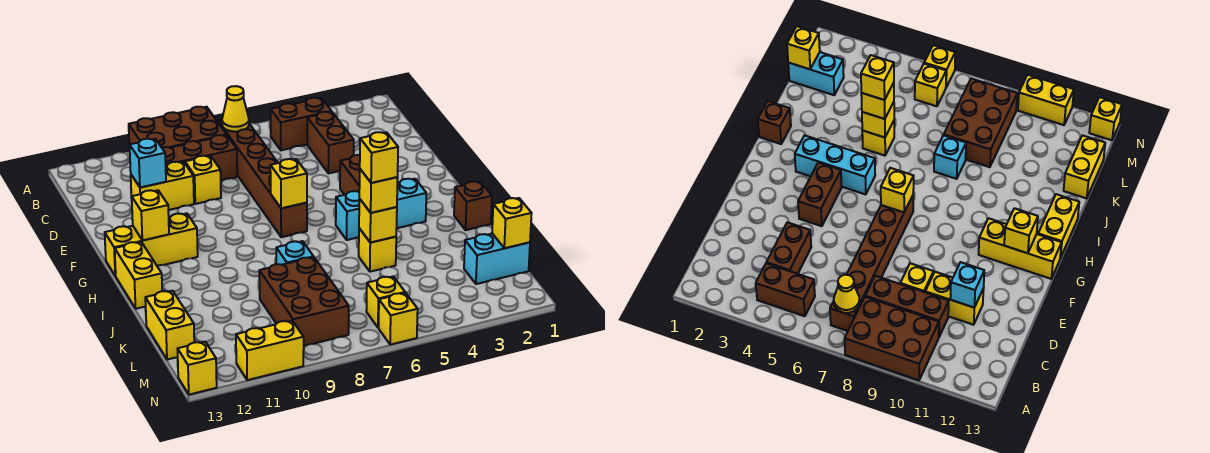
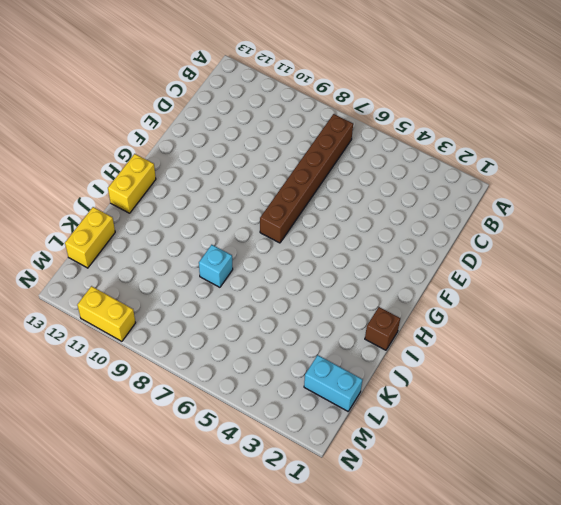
none -> brown brick A8:B10 level 1
none -> brown brick B4:B5 level 1
none -> brown brick C4:D4 level 1

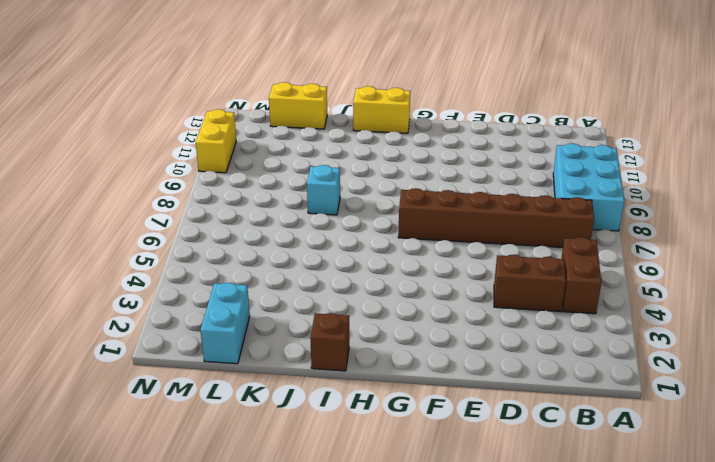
cyan brick A8:B10 level 1 -> brown brick A8:B10 level 1
none -> brown brick C8:C10 level 1
none -> yellow brick D9 level 1
none -> yellow brick D10:D11 level 1

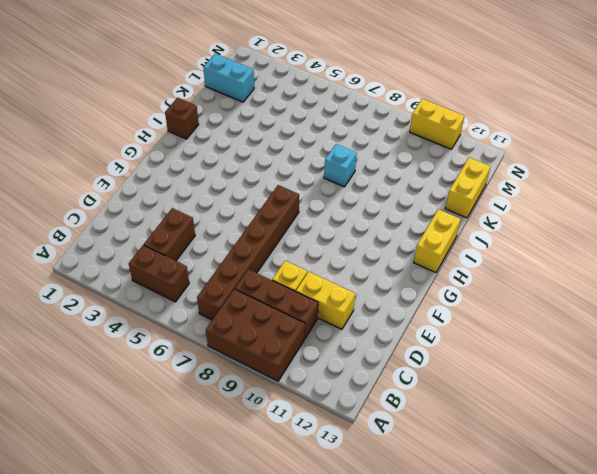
none -> brown brick F4:G4 level 1
none -> yellow brick G11:G13 level 1
none -> cyan brick H3:H5 level 1

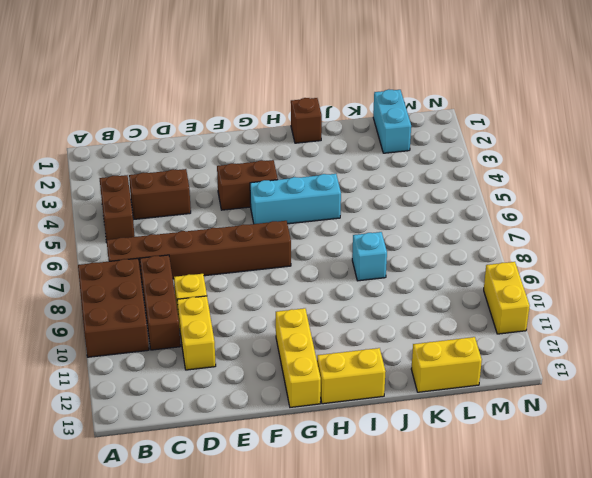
cyan brick G5:I5 level 1 -> cyan brick H3:H5 level 1
none -> yellow brick J5 level 1
none -> brown brick K8:M9 level 1
none -> yellow brick M6 level 1

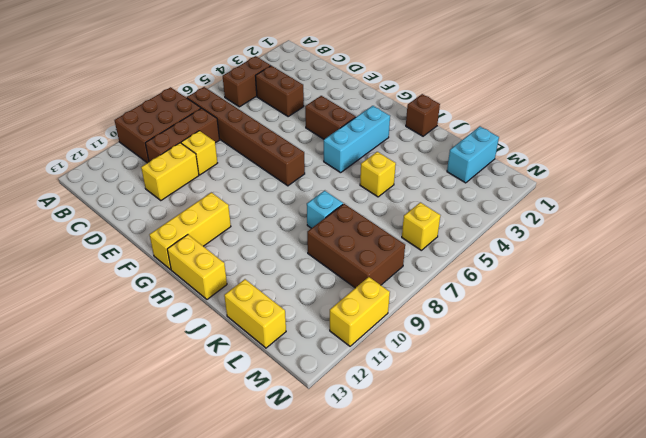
none -> yellow brick N6 level 1
none -> yellow brick N13 level 1
none -> yellow cone B7 level 2

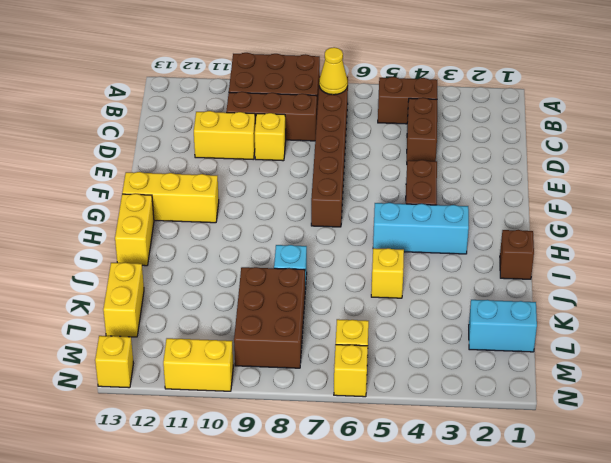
none -> cyan brick D11 level 2
none -> yellow brick G7 level 2
none -> yellow brick G12 level 2

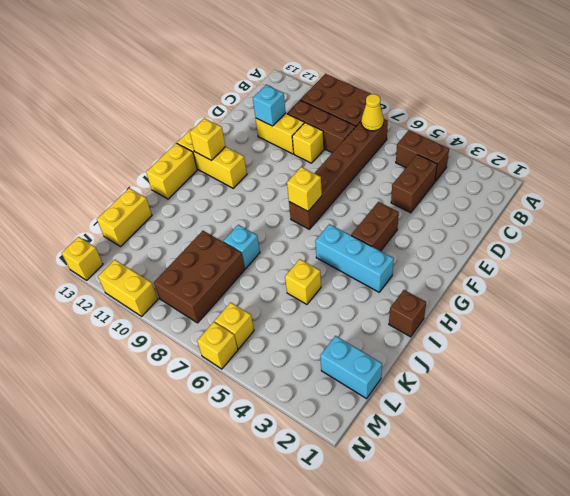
none -> yellow brick J5 level 2
none -> yellow brick L1 level 2
none -> yellow brick J5 level 3

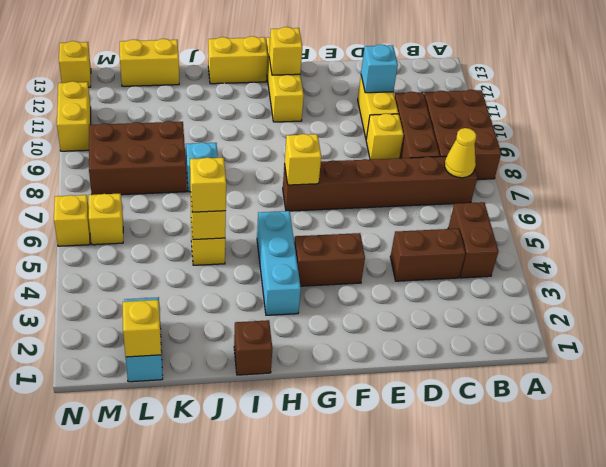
none -> yellow brick J5 level 4

